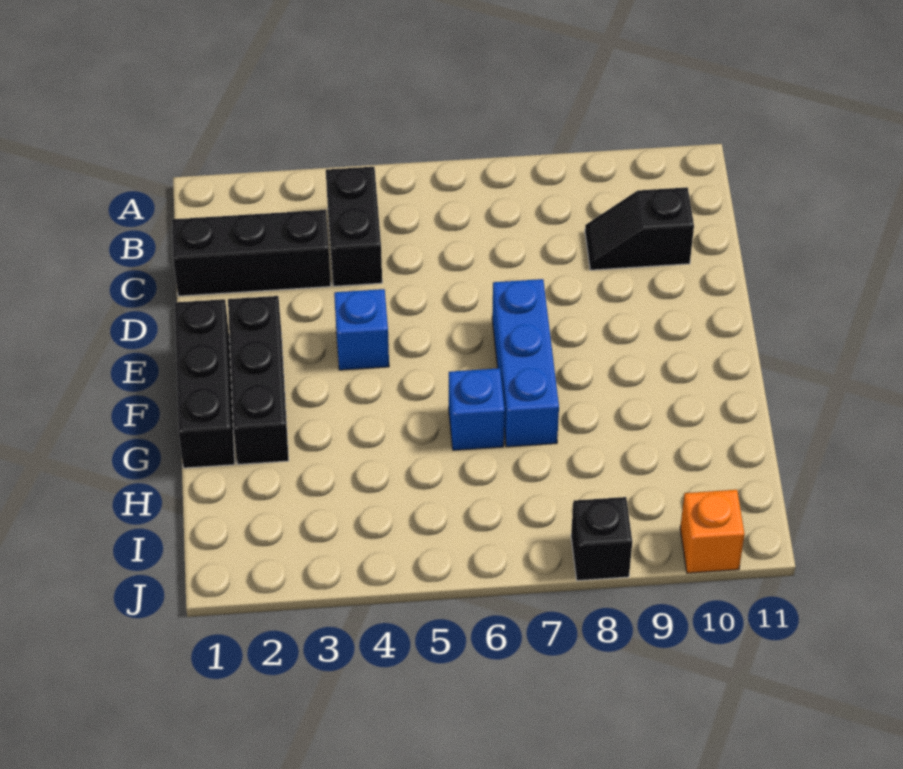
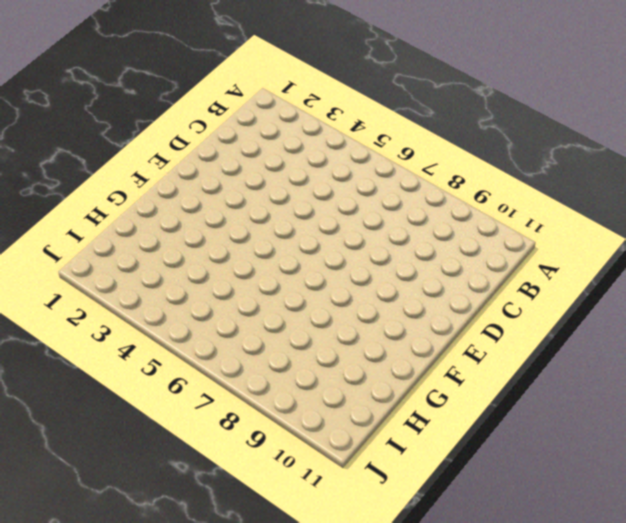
none -> black brick B4:C4 level 1
none -> black brick C1:C3 level 1

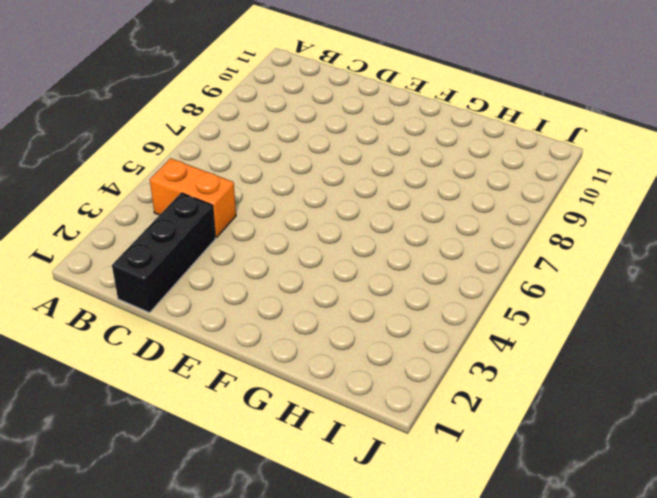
orange brick B4:C4 level 1 -> black brick B4:C4 level 1
none -> black slope C9:C10 level 1 top 10
none -> black brick E1:G1 level 1

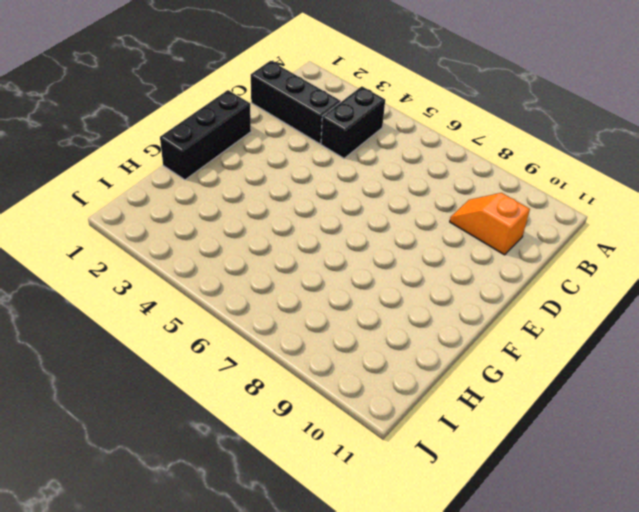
orange slope C9:C10 level 1 top 10 -> black slope C9:C10 level 1 top 10
none -> black brick E2:G2 level 1
none -> blue brick E4 level 1

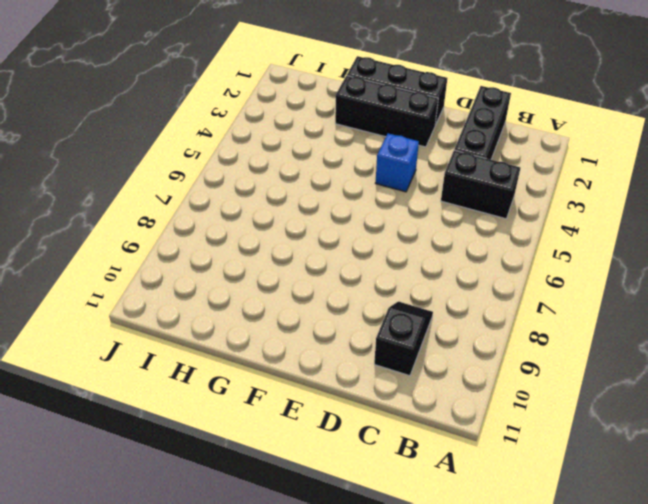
none -> blue brick E7:G7 level 1
none -> blue brick G6 level 1

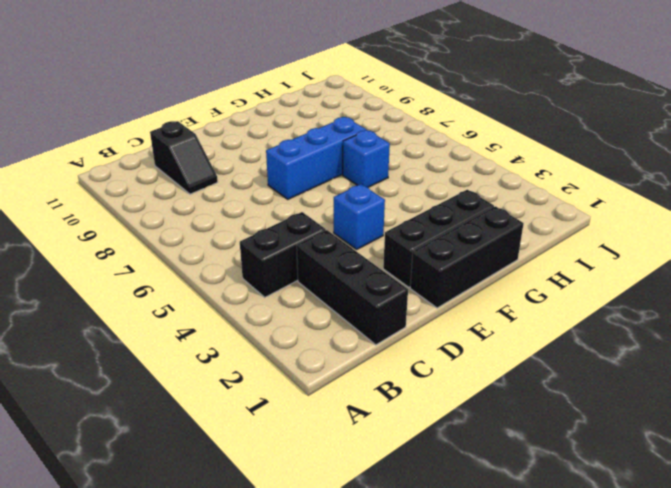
none -> black brick J8 level 1
none -> orange brick J10 level 1

